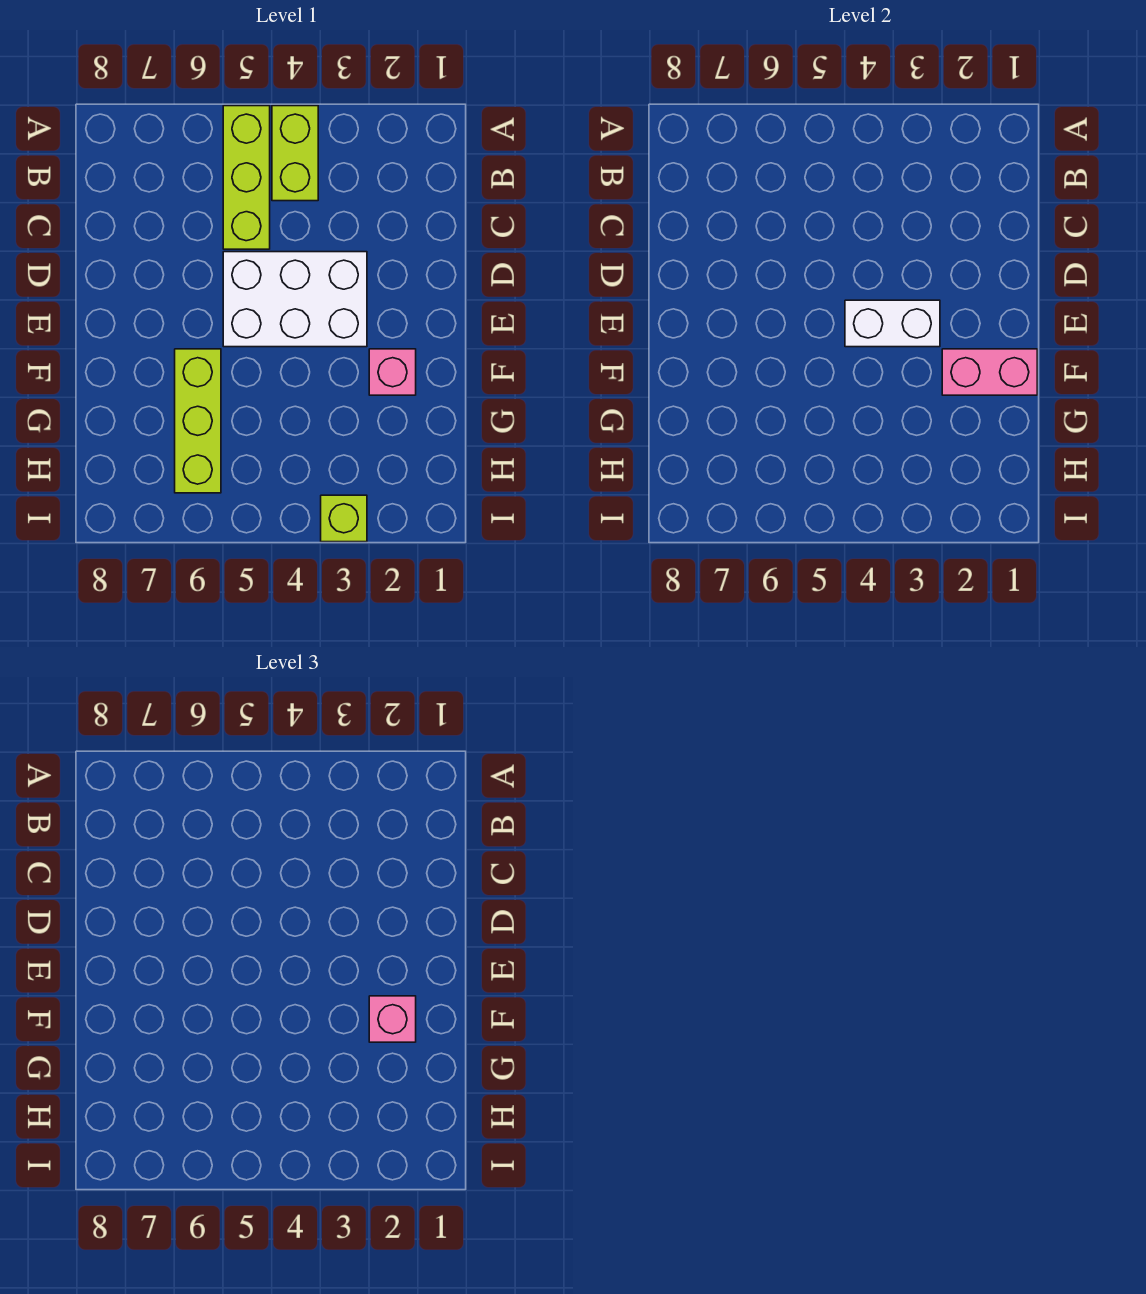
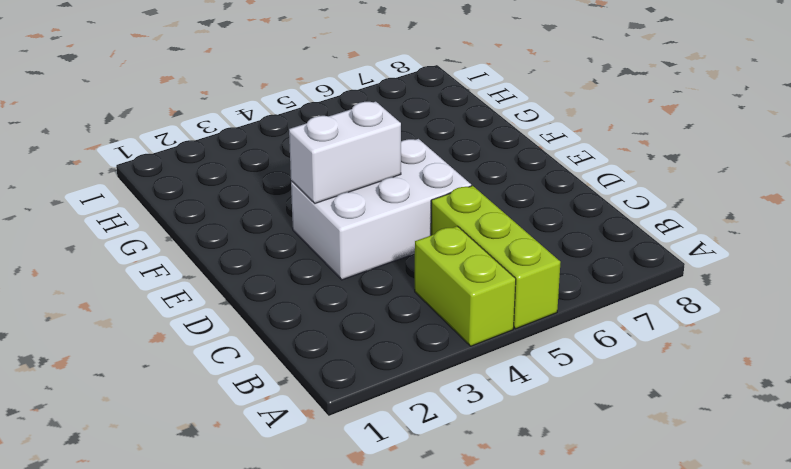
none -> pink brick F2 level 1
none -> lime brick F6:H6 level 1

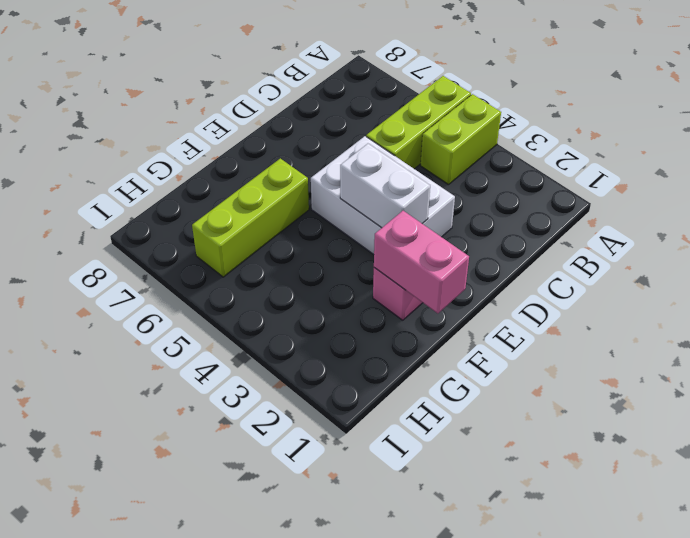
none -> lime brick I3 level 1
none -> pink brick F2 level 3

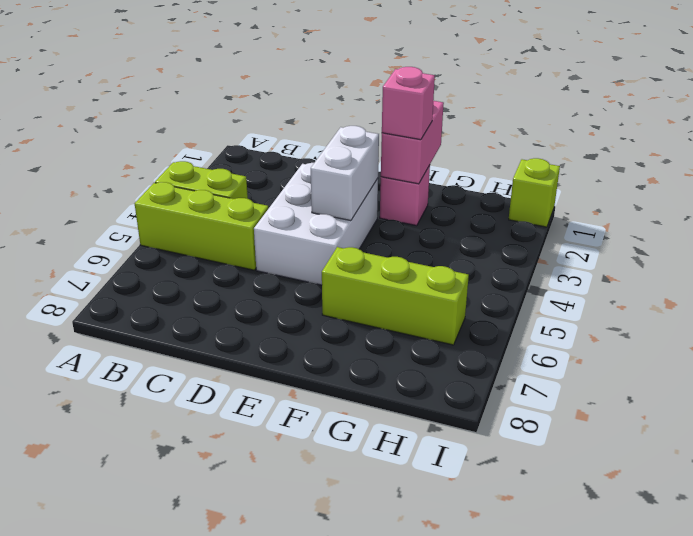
lime brick I1 level 1 -> lime brick I3 level 1

